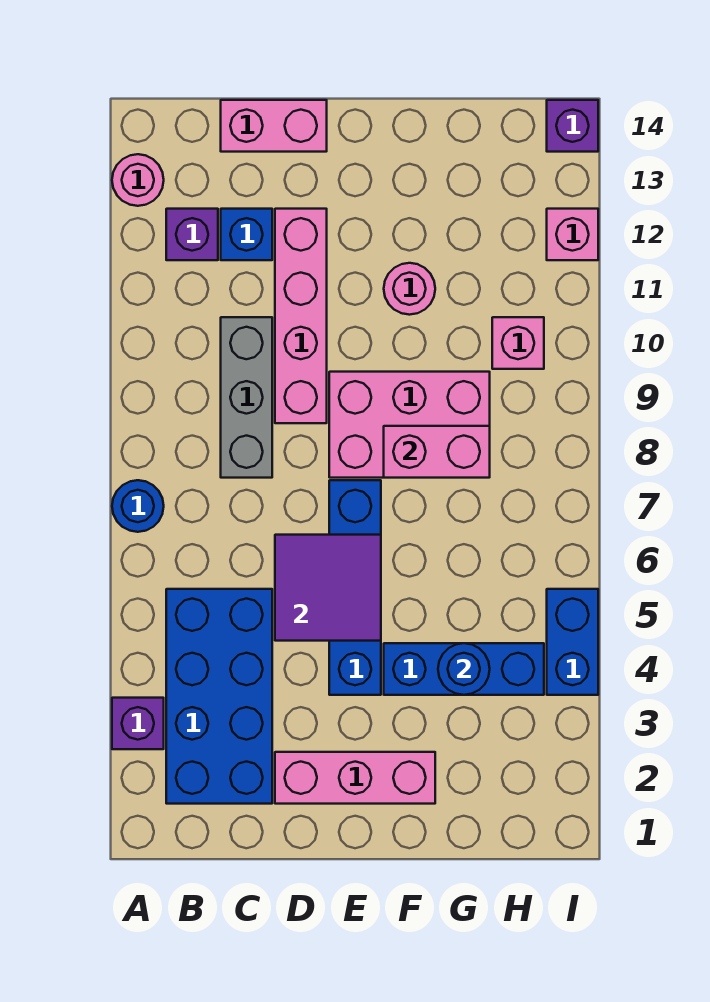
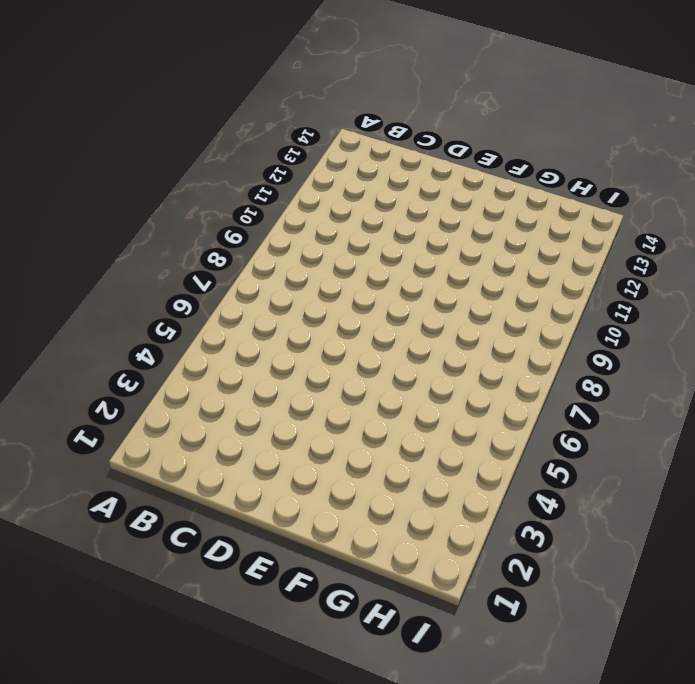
none -> purple brick A3 level 1
none -> blue round brick A7 level 1
none -> pink round brick A13 level 1

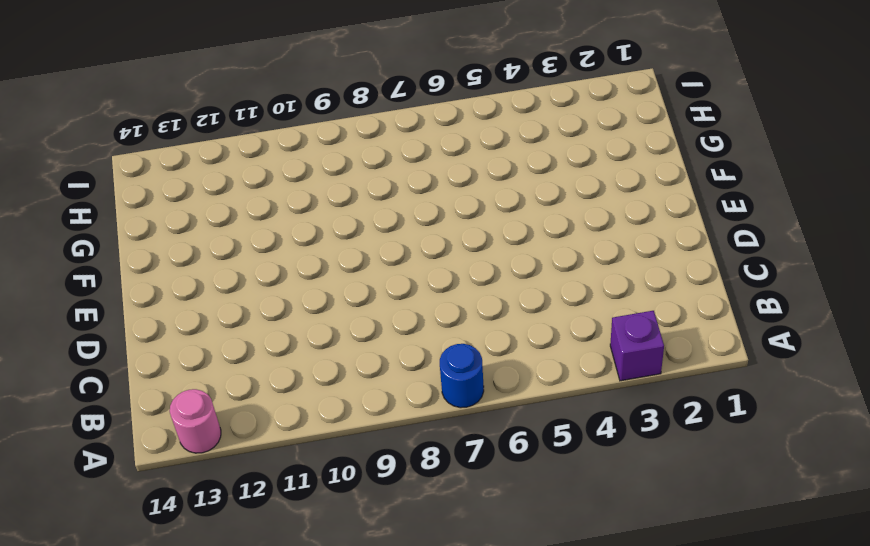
none -> blue brick B2:C5 level 1
none -> purple brick B12 level 1
none -> grey brick C8:C10 level 1

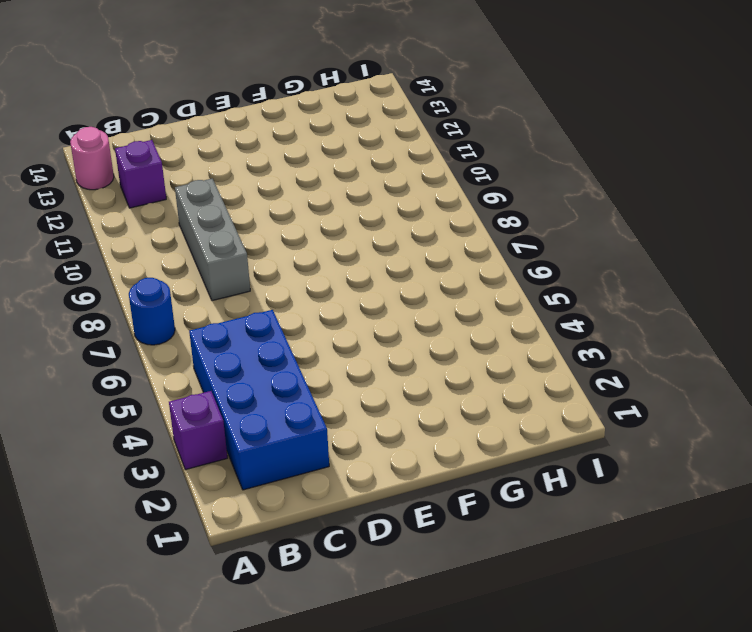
none -> blue brick C12 level 1
none -> pink brick C14:D14 level 1
none -> pink brick D2:F2 level 1

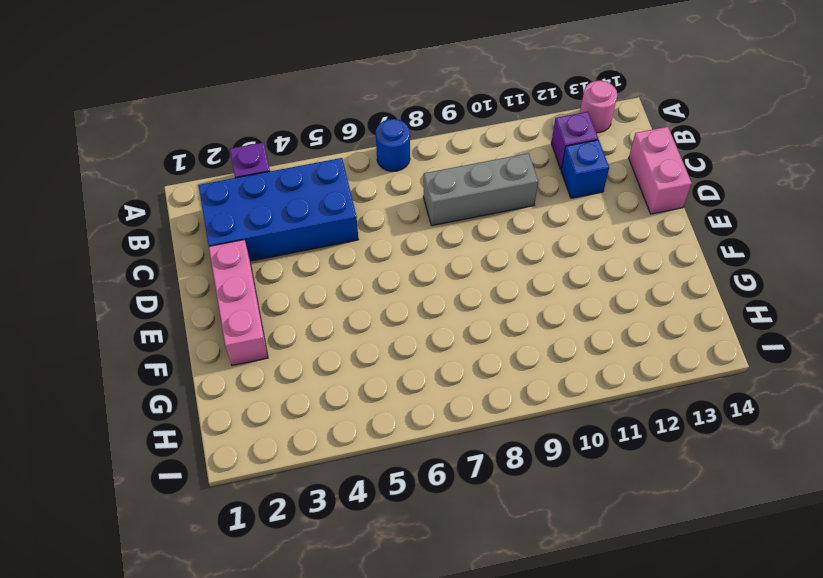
none -> pink brick D9:D12 level 1
none -> blue brick E4:E7 level 1
none -> pink brick E8:G9 level 1

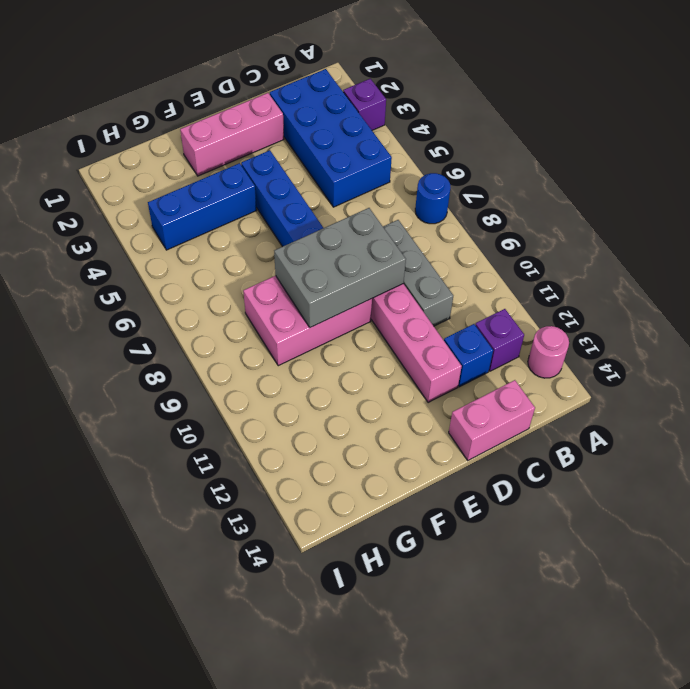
grey brick D8:F9 level 2 -> pink brick F8:G8 level 2
none -> pink round brick F11 level 1
none -> pink brick H10 level 1
none -> blue brick I4:I5 level 1

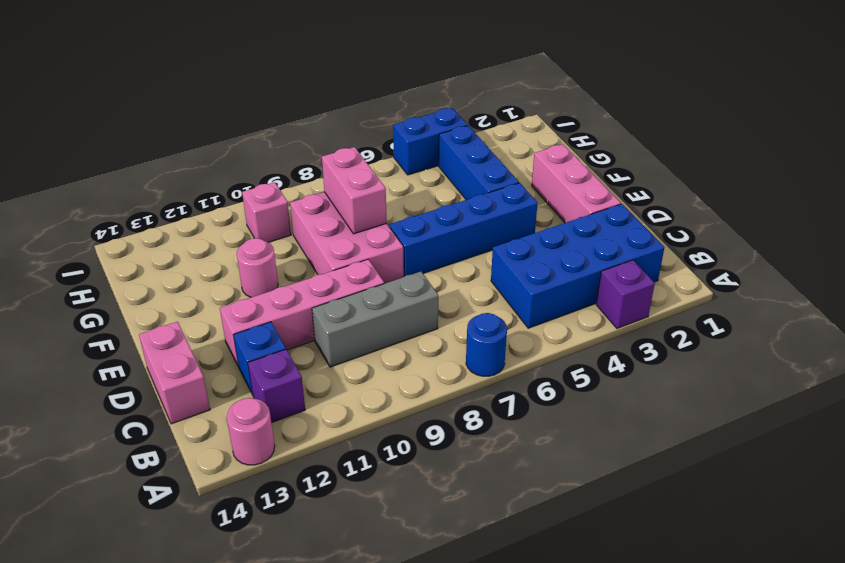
none -> pink brick I12 level 1
none -> purple brick I14 level 1
none -> purple tile D5:E6 level 2

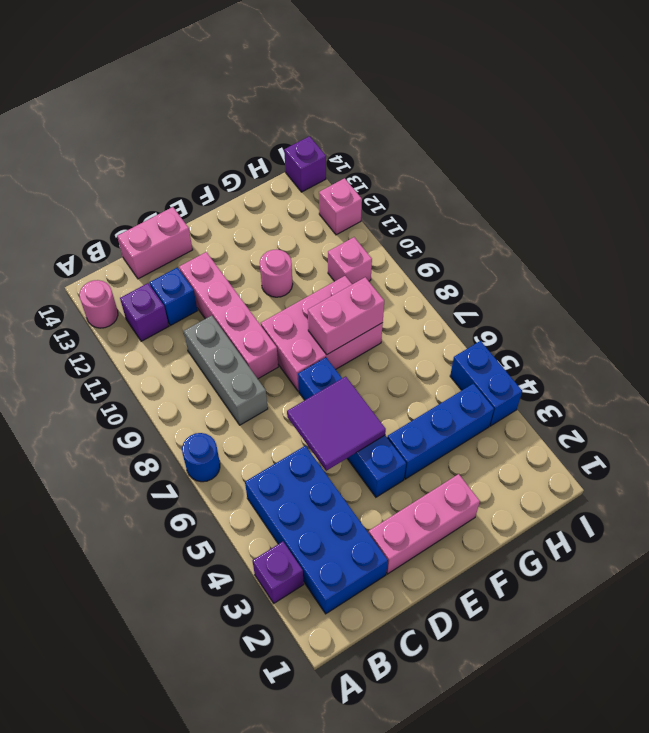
none -> blue round brick G4 level 2

